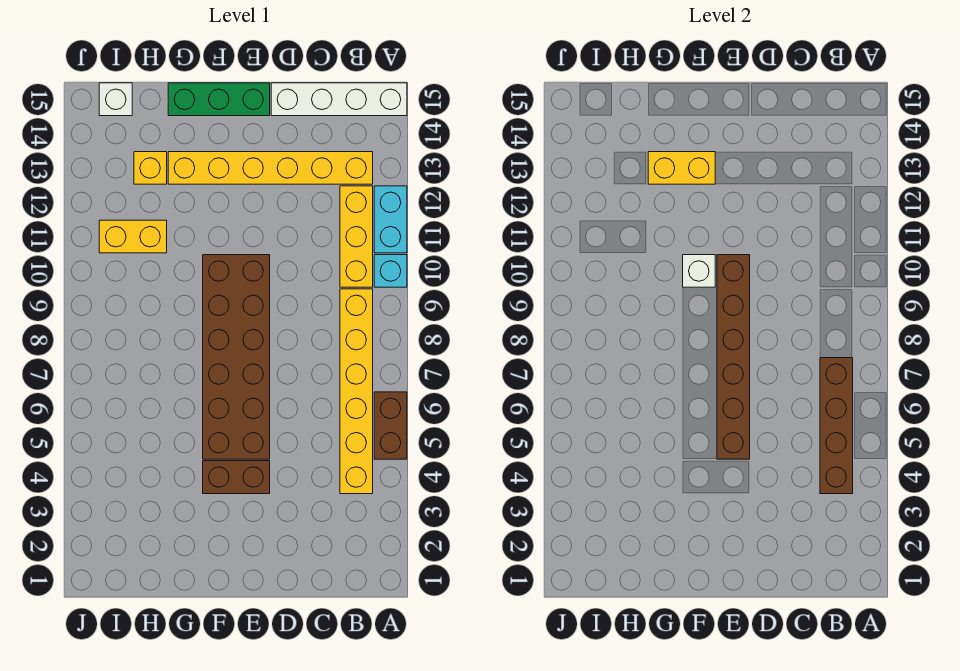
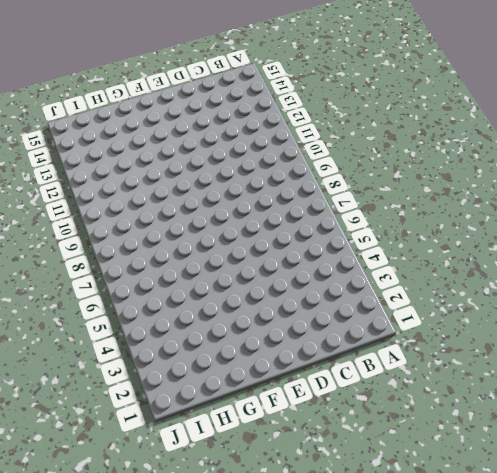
none -> brown brick A5:A6 level 1
none -> cyan brick A10 level 1
none -> cyan brick A11:A12 level 1

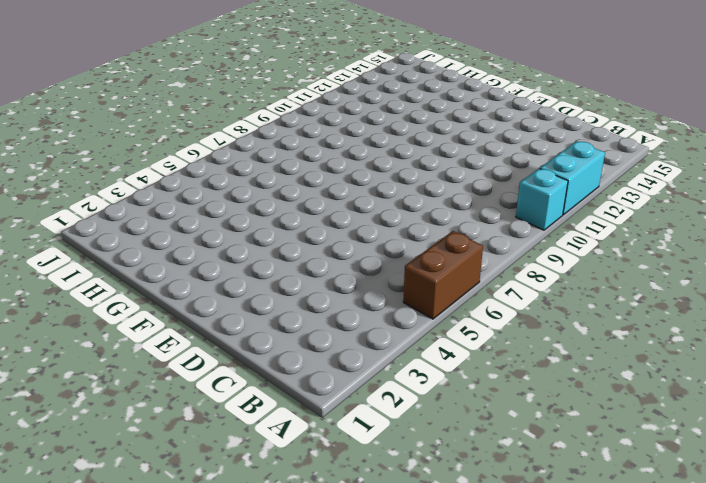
none -> white brick A15:D15 level 1
none -> yellow brick B4:B9 level 1
none -> yellow brick B10:B12 level 1

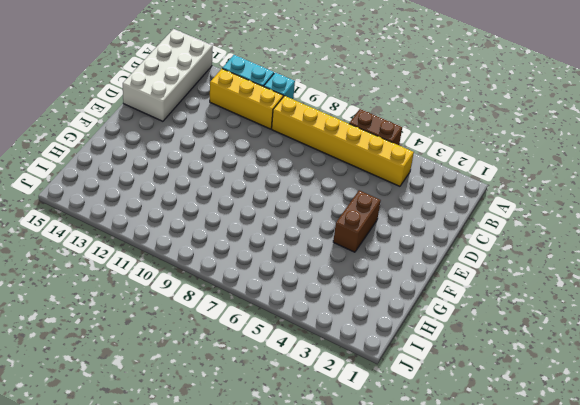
white brick A14:D15 level 1 -> white brick A15:D15 level 1
none -> yellow brick B13:G13 level 1
none -> brown brick E5:F10 level 1
none -> green brick E15:G15 level 1

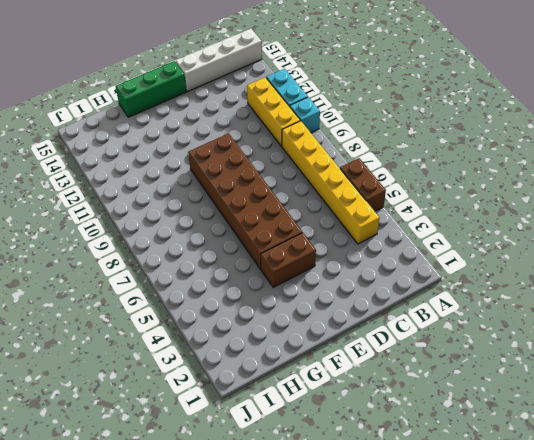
none -> yellow brick B13:G13 level 1
none -> yellow brick H11:I11 level 1
none -> yellow brick H13 level 1

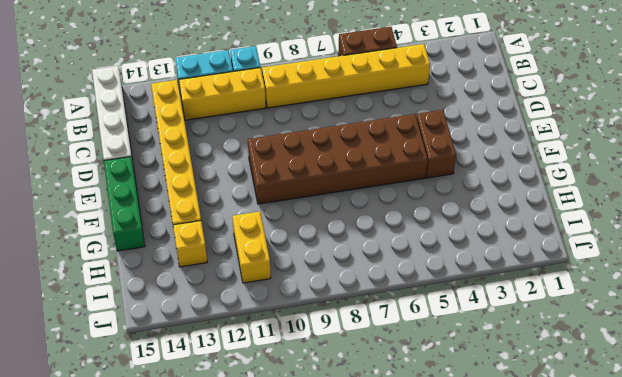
none -> white brick I15 level 1
none -> brown brick B4:B7 level 2
none -> brown brick E5:E10 level 2

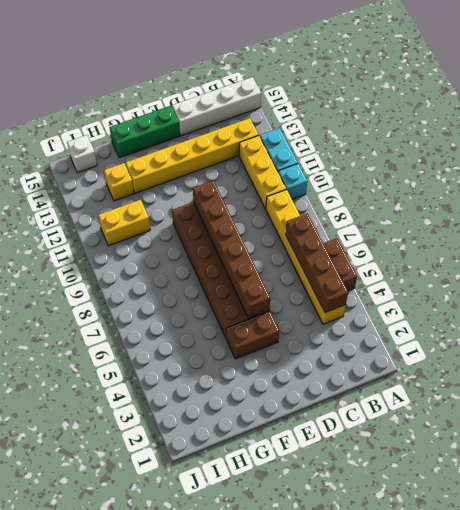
none -> white brick F10 level 2
none -> yellow brick F13:G13 level 2

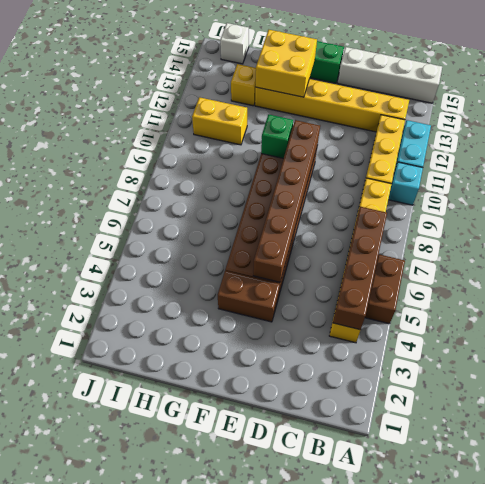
green brick F10 level 2 -> white brick F10 level 2
yellow brick F13:G14 level 2 -> yellow brick F13:G13 level 2

